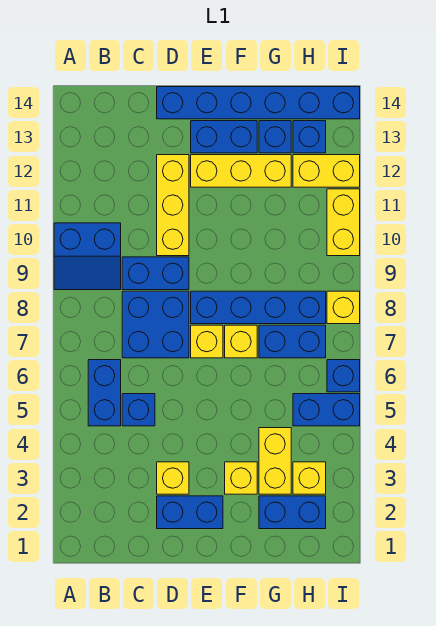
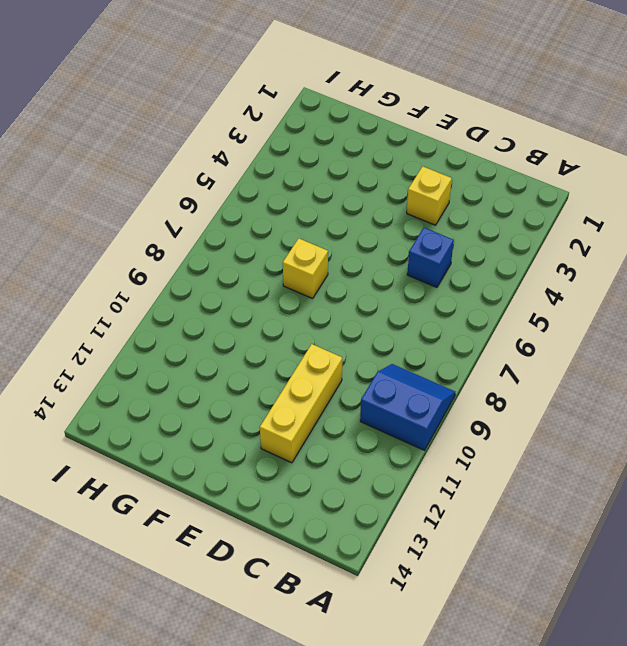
none -> blue brick B5:B6 level 1
none -> blue brick C7:D8 level 1
none -> blue brick C9:D9 level 1

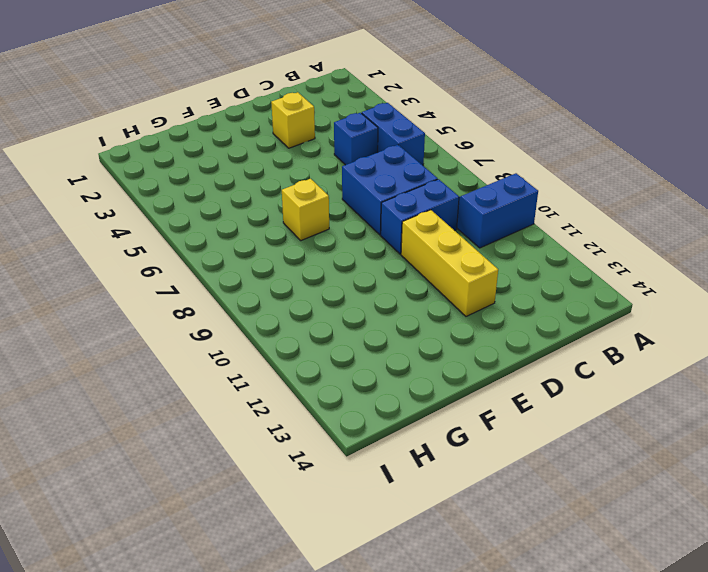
none -> blue brick D2:E2 level 1
none -> blue brick D14:I14 level 1
none -> yellow brick E7 level 1

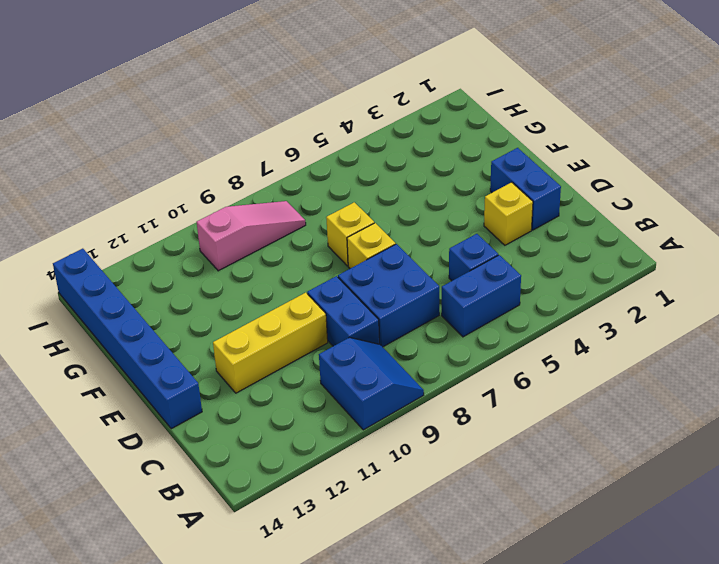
pink slope H8:H10 level 1 top 10 -> blue brick E8:H8 level 1
none -> yellow brick E12:G12 level 1
none -> blue brick E13:F13 level 1
none -> yellow brick F3 level 1

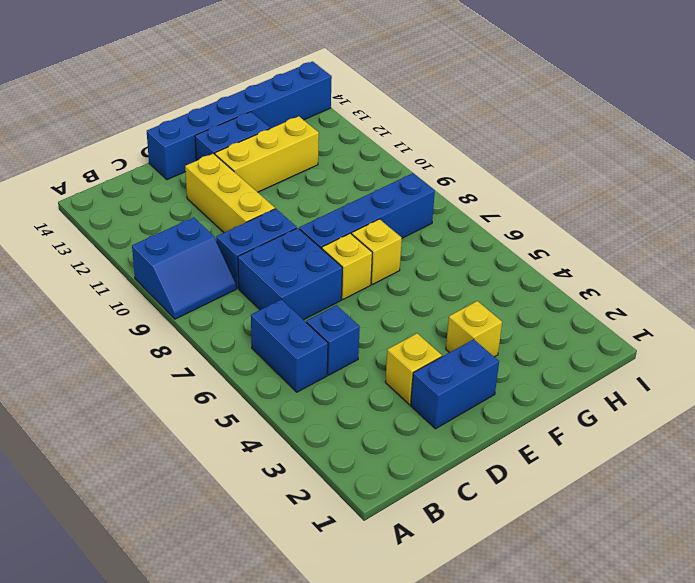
none -> blue brick G2:H2 level 1
none -> yellow brick G3:G4 level 1
none -> blue brick G7:H7 level 1

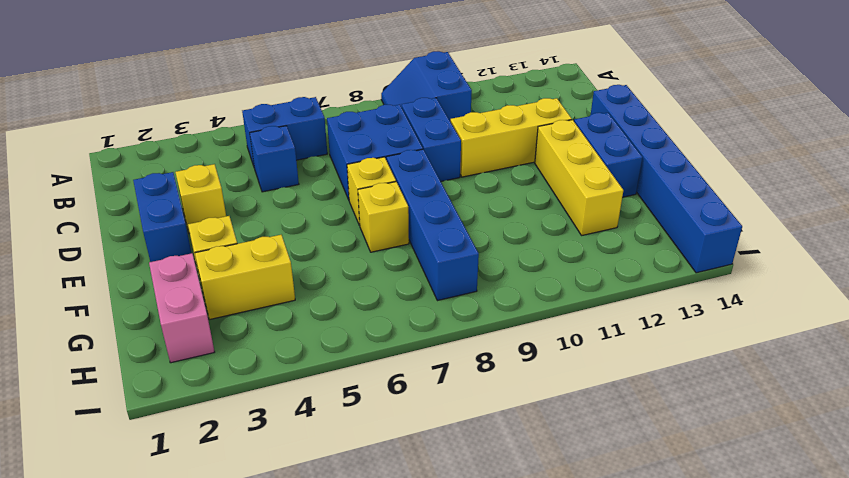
pink brick G2:H2 level 1 -> blue brick G2:H2 level 1
none -> blue brick G7:H7 level 1
none -> blue brick G13 level 1
none -> yellow brick H3 level 1

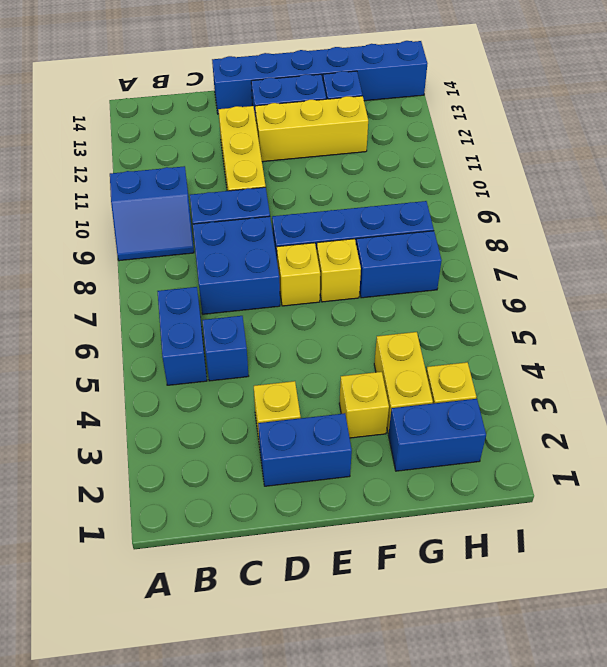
none -> blue brick H5:I5 level 1
none -> yellow brick H12:I12 level 1
none -> blue brick H13 level 1

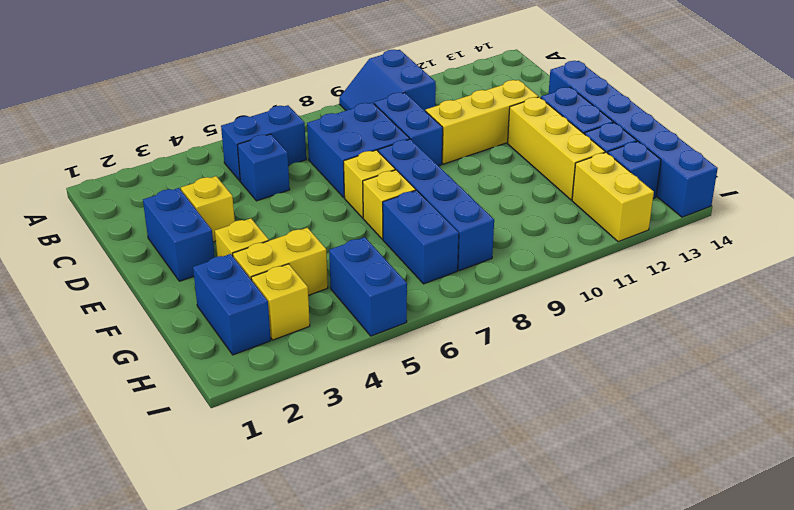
none -> blue brick I6 level 1
none -> yellow brick I8 level 1
none -> yellow brick I10:I11 level 1

